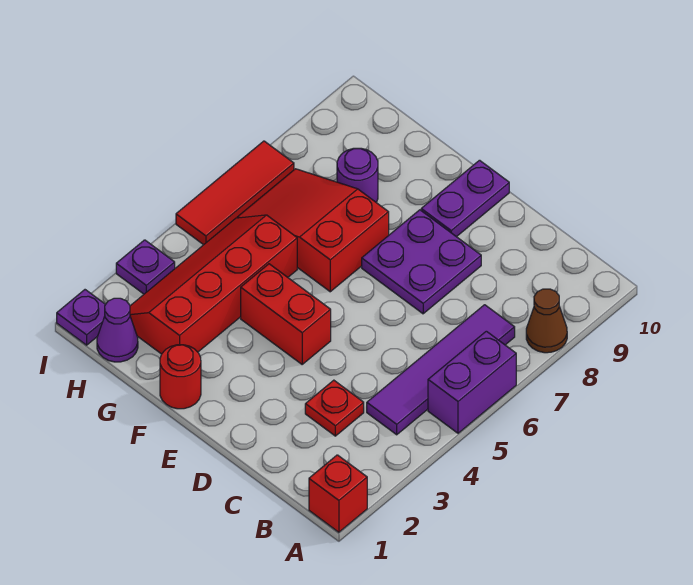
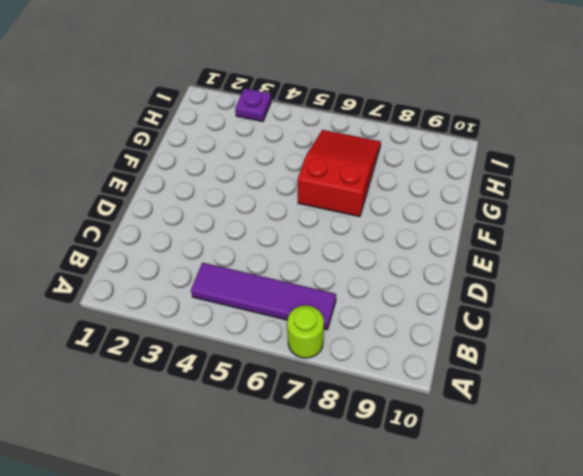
lime round brick A7 level 1 -> none
none -> red brick A1 level 1
none -> purple brick A5:A6 level 1
none -> brown cone A8 level 1

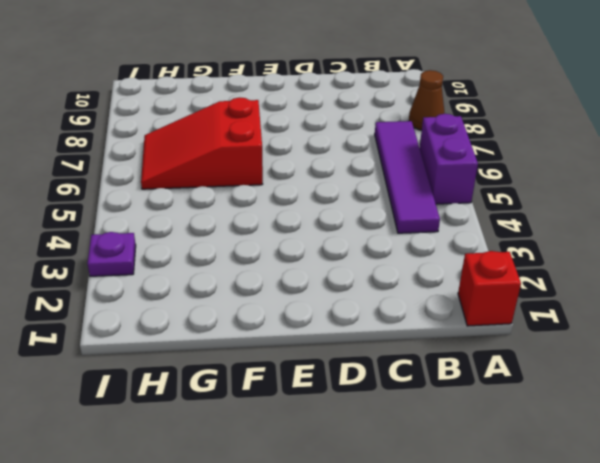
none -> red plate C3 level 1
none -> purple plate D7:E8 level 1
none -> red brick E4:F4 level 1

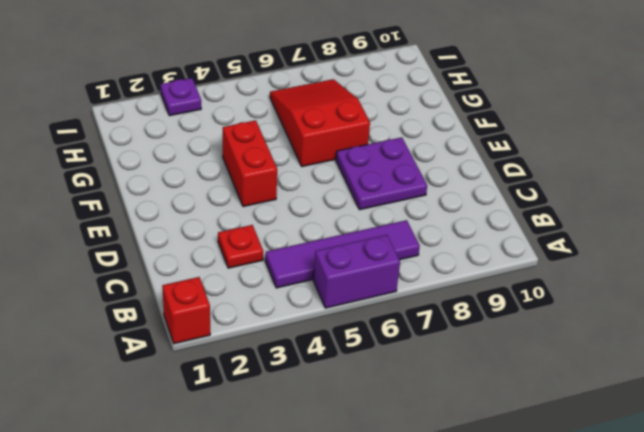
none -> brown cone A8 level 1
none -> purple plate E9:E10 level 1
none -> red round brick F1 level 1

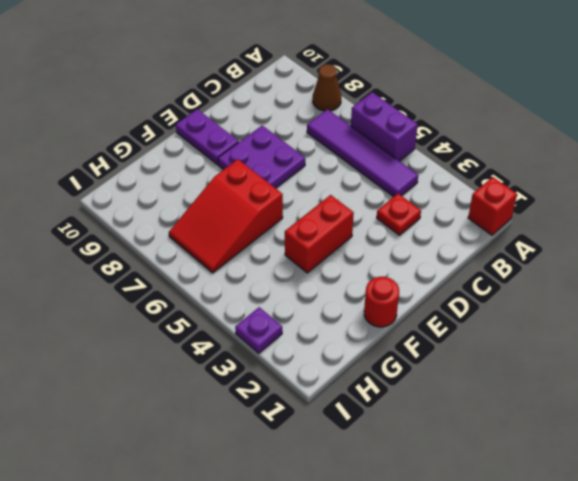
none -> red slope G2:H5 level 1 top G
none -> purple round brick G8 level 1
none -> purple cone H1 level 1

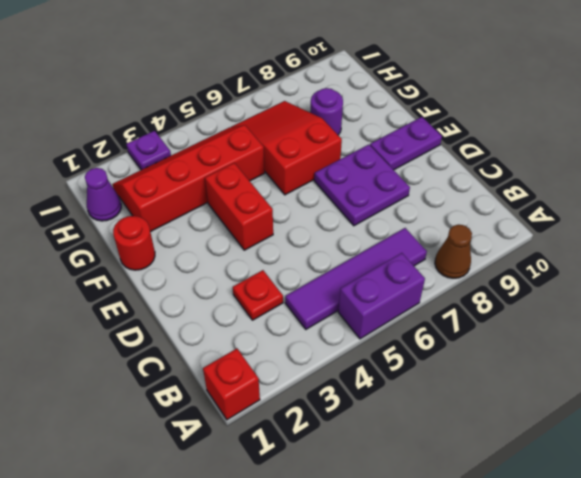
none -> purple plate I1 level 1
none -> red tile I5:I7 level 1

